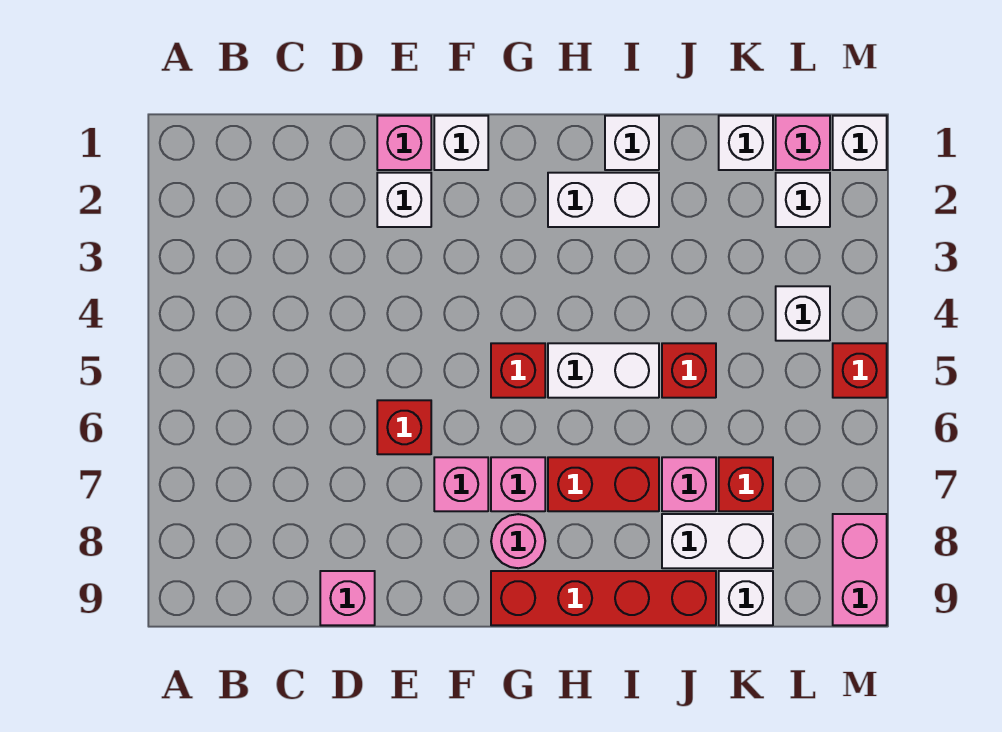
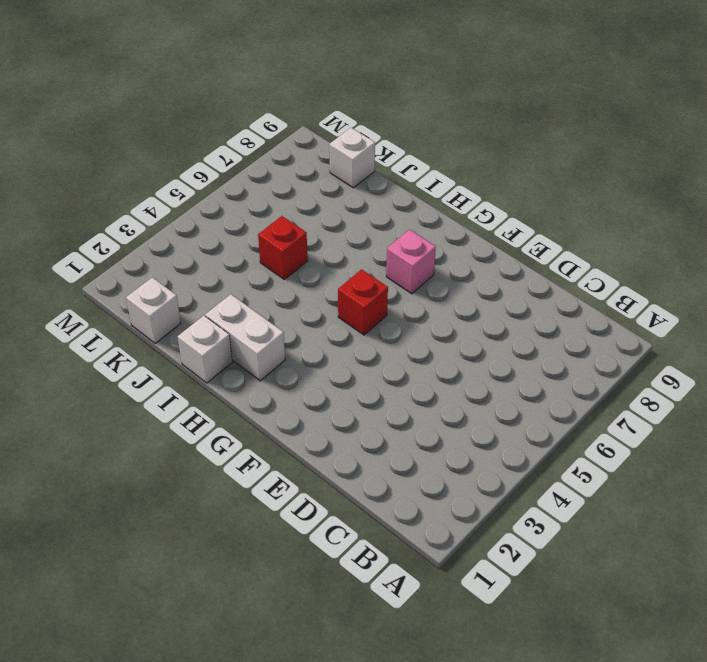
none -> pink brick D9 level 1
none -> pink brick E1 level 1
none -> white brick E2 level 1

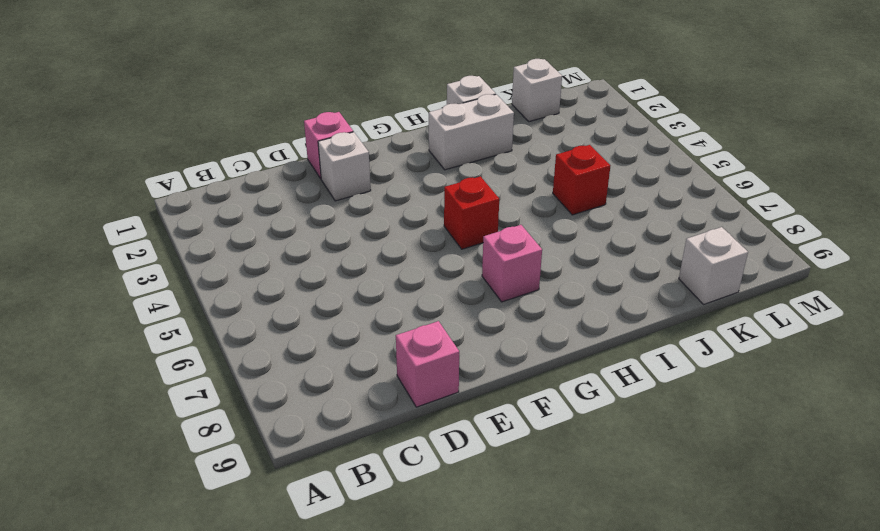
none -> red brick E6 level 1
none -> white brick F1 level 1
none -> pink brick F7 level 1

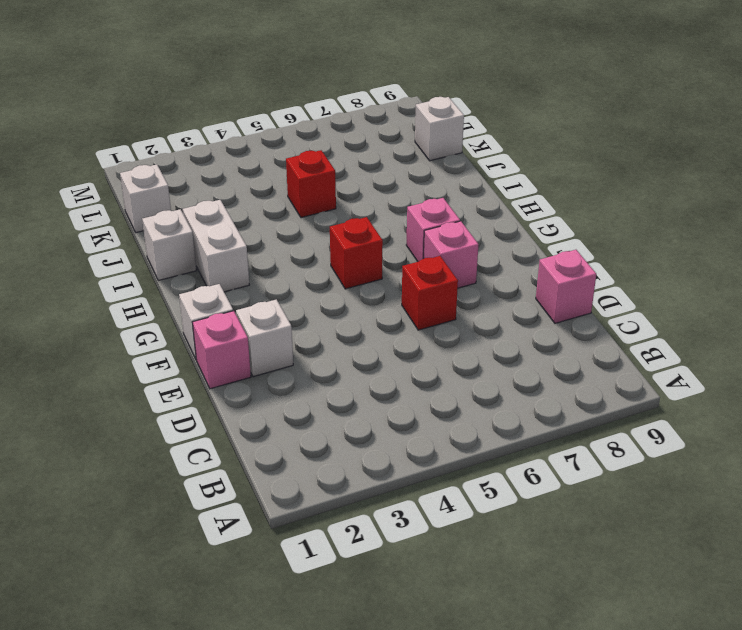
none -> pink round brick G8 level 1
none -> red brick G9:J9 level 1
none -> white brick H5:I5 level 1

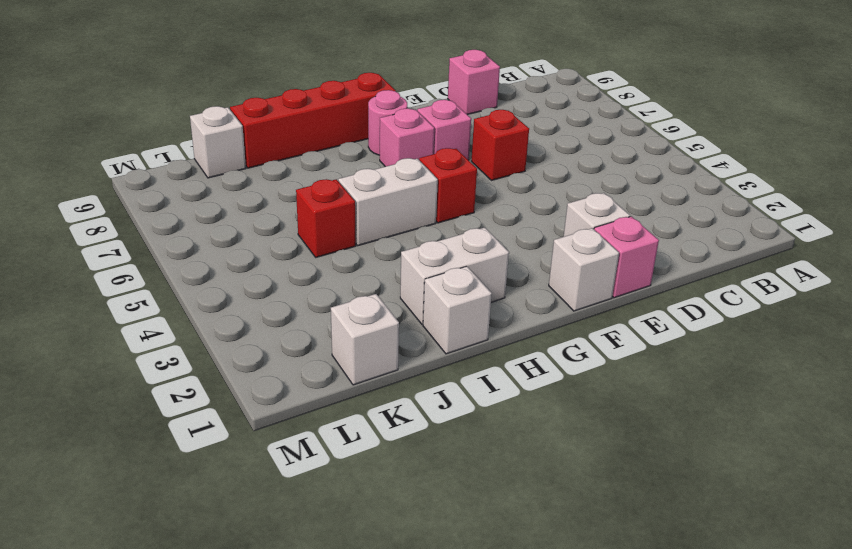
none -> red brick H7:I7 level 1
none -> pink brick J7 level 1
none -> white brick J8:K8 level 1

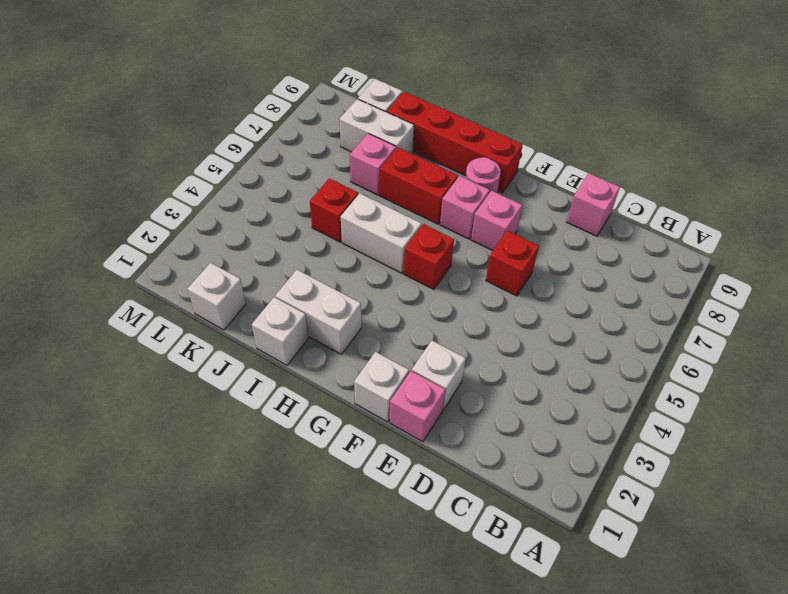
none -> red brick K7 level 1
none -> pink brick L1 level 1
none -> white brick L2 level 1

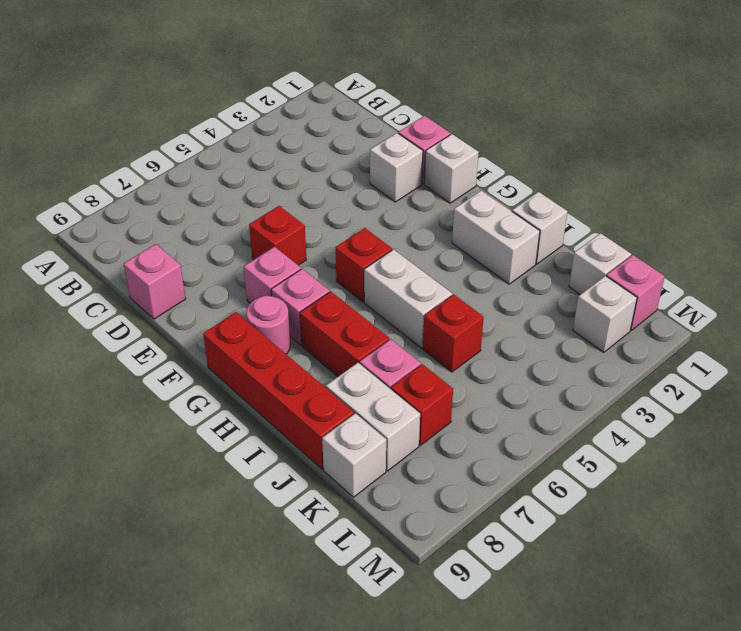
none -> white brick L4 level 1
none -> white brick M1 level 1
none -> red brick M5 level 1

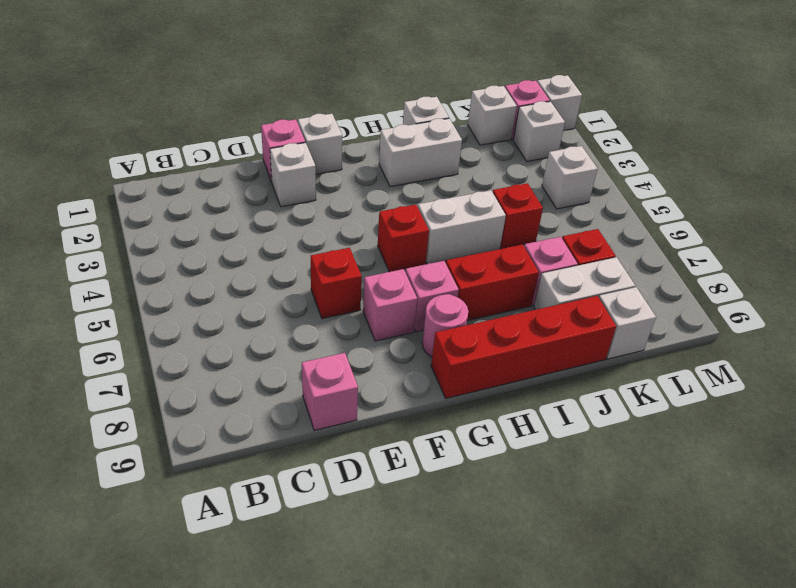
none -> red brick M5 level 1
none -> pink brick M8:M9 level 1

